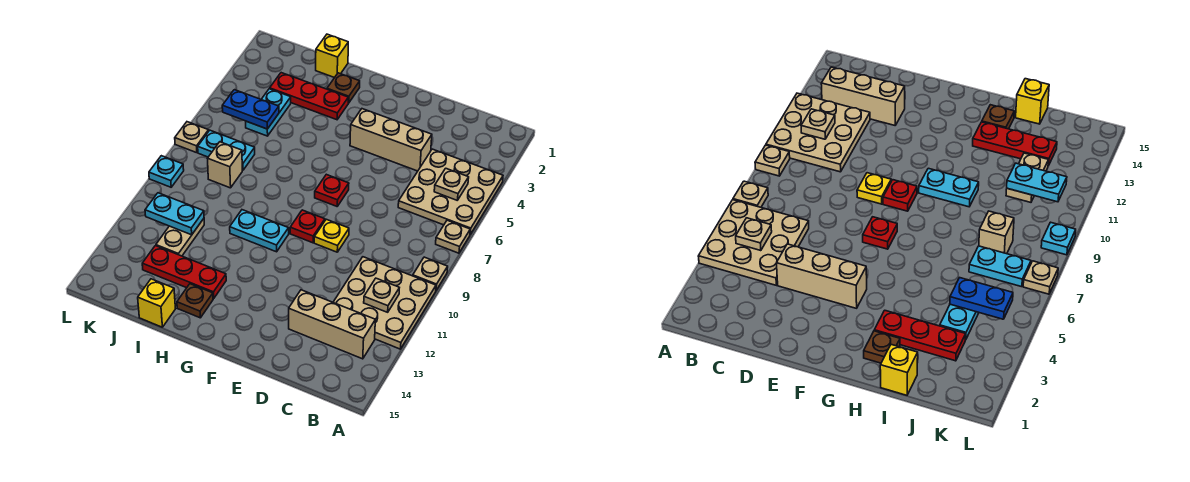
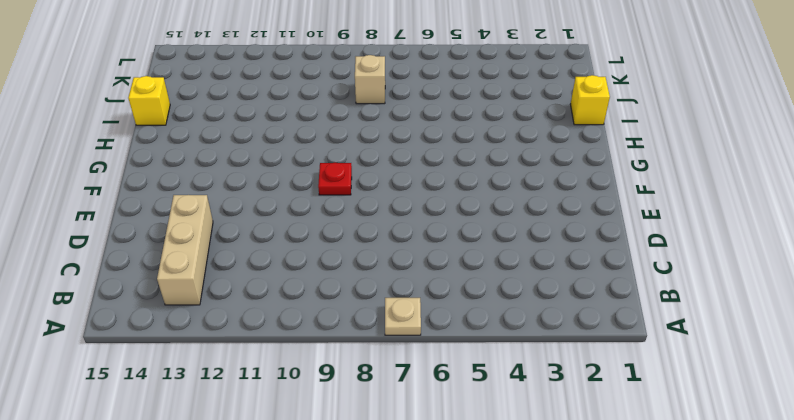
none -> tan plate A4:C6 level 1
none -> tan plate A9 level 1
none -> tan plate A10:C12 level 1

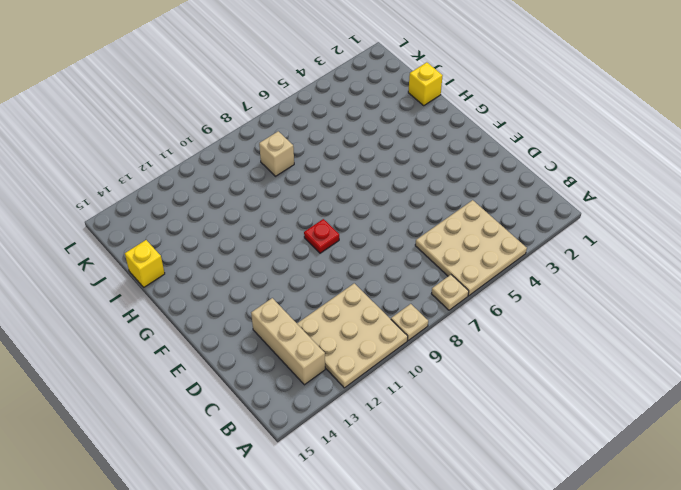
none -> tan brick D4:F4 level 1
none -> yellow plate E9 level 1
none -> red plate F7 level 1

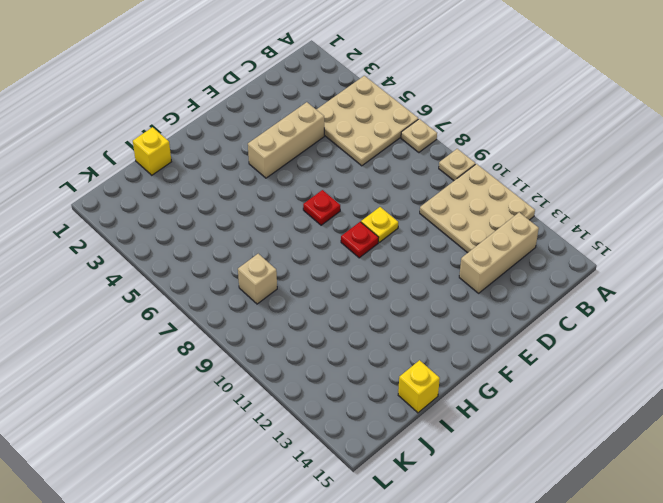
none -> cyan plate G10:H10 level 1
none -> brown plate H2 level 1
none -> red plate H3:J3 level 1

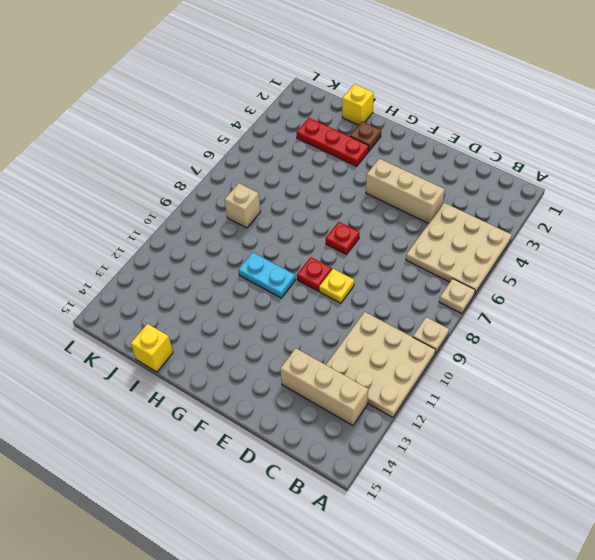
none -> red plate H13:J13 level 1
none -> brown plate H14 level 1
none -> cyan plate J4:J5 level 1

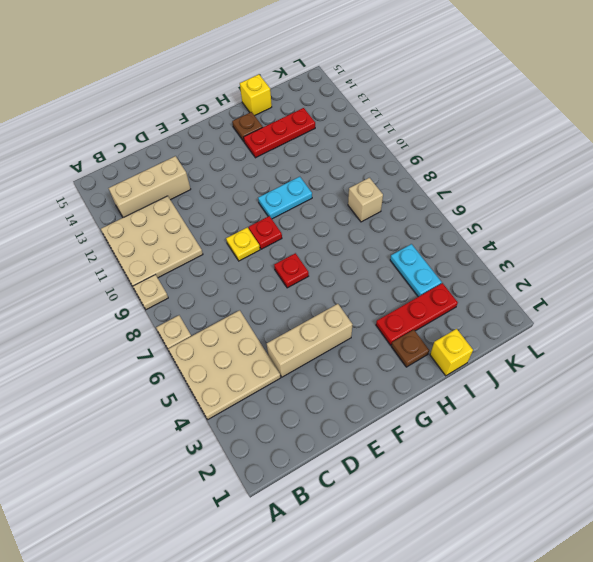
none -> cyan plate J7:K7 level 1
none -> tan plate J11:J12 level 1
none -> tan plate L7 level 1

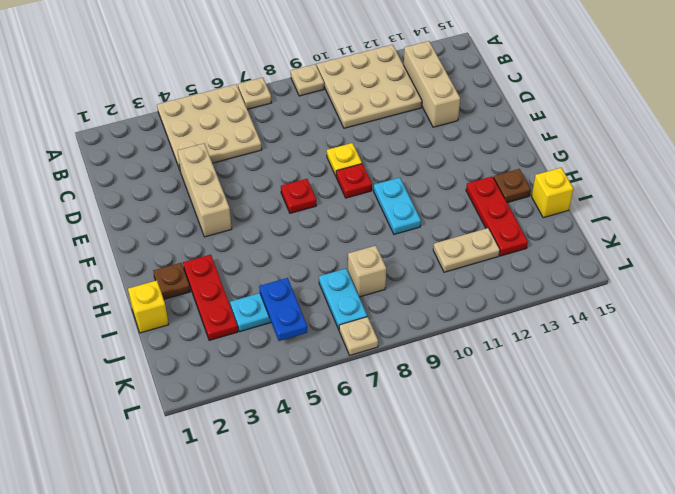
none -> cyan plate L9 level 1
none -> tan plate B5 level 2
none -> tan plate B11 level 2

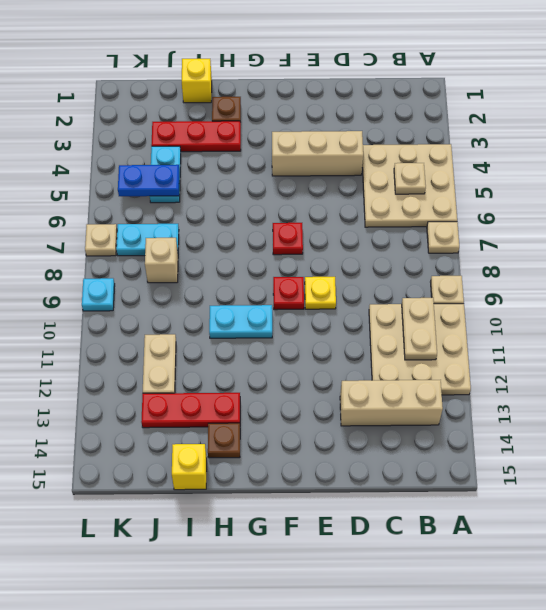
tan plate B10:B11 level 2 -> tan plate B11 level 2
none -> cyan plate J11:K11 level 2

